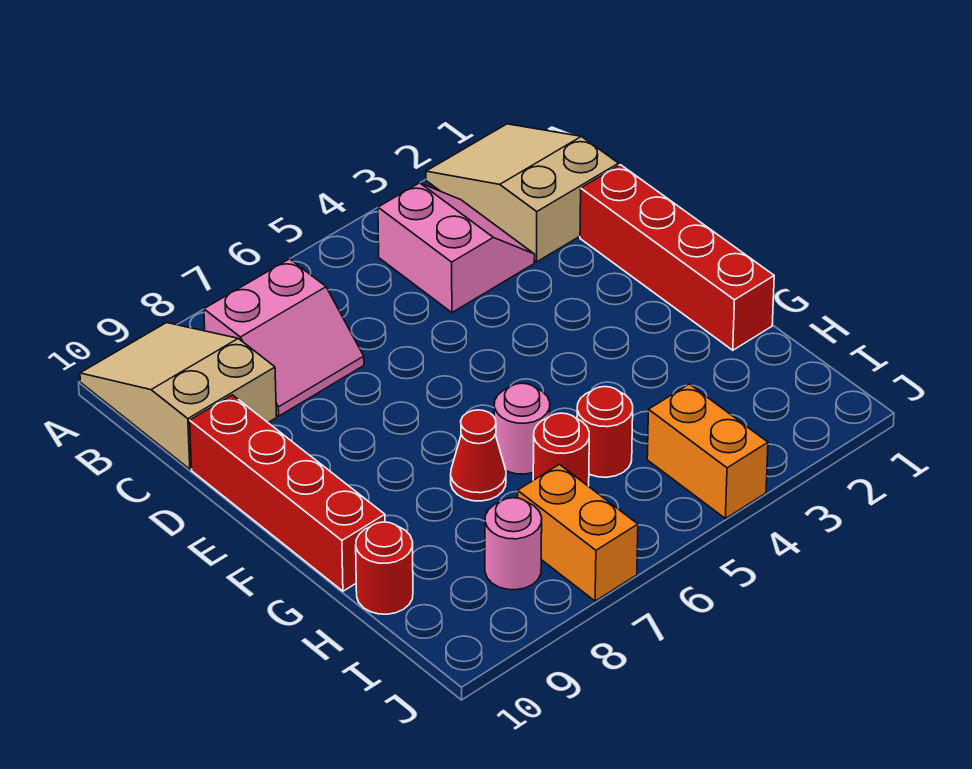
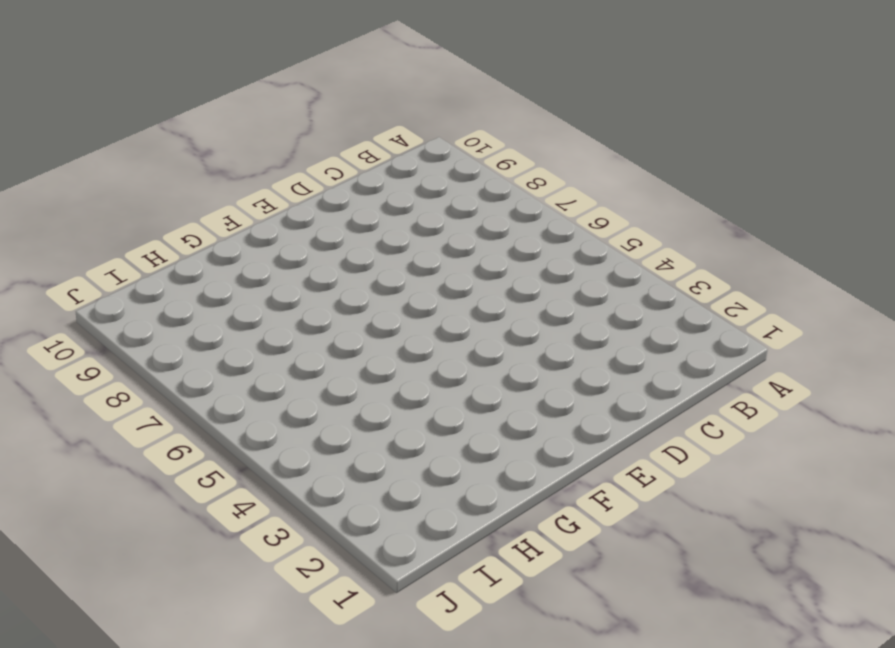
none -> tan slope A1:C2 level 1 top C
none -> tan slope A9:C10 level 1 top C
none -> pink slope B3:C4 level 1 top 4

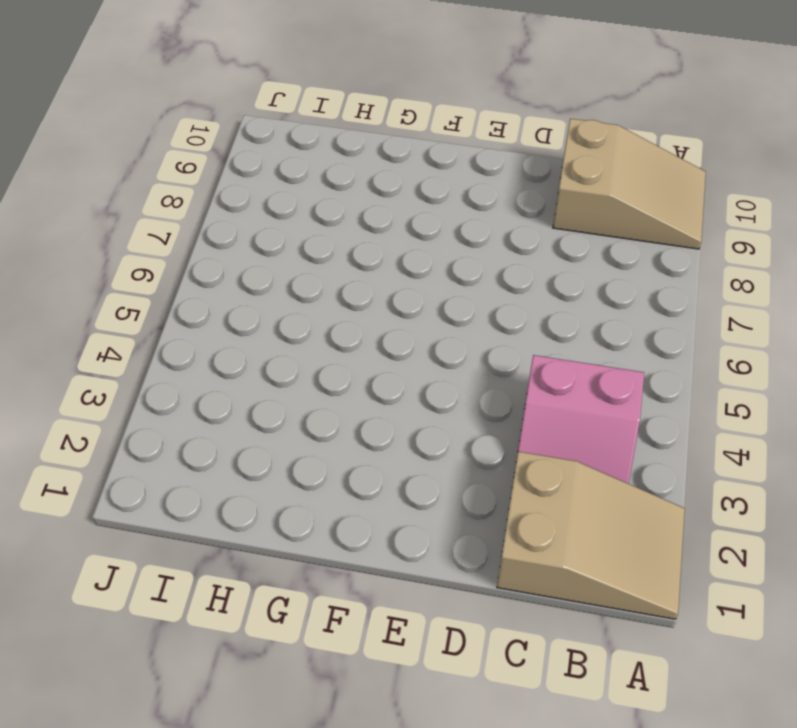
none -> pink slope B7:C8 level 1 top B
none -> red brick D1:G1 level 1
none -> red brick D10:G10 level 1

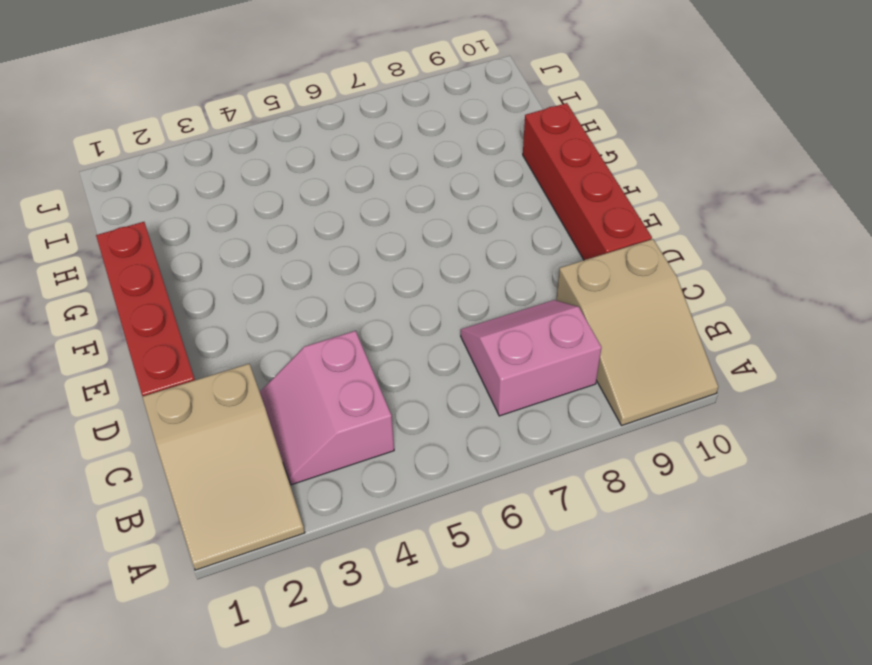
none -> pink round brick G6 level 1
none -> red cone G7 level 1
none -> red round brick H5 level 1

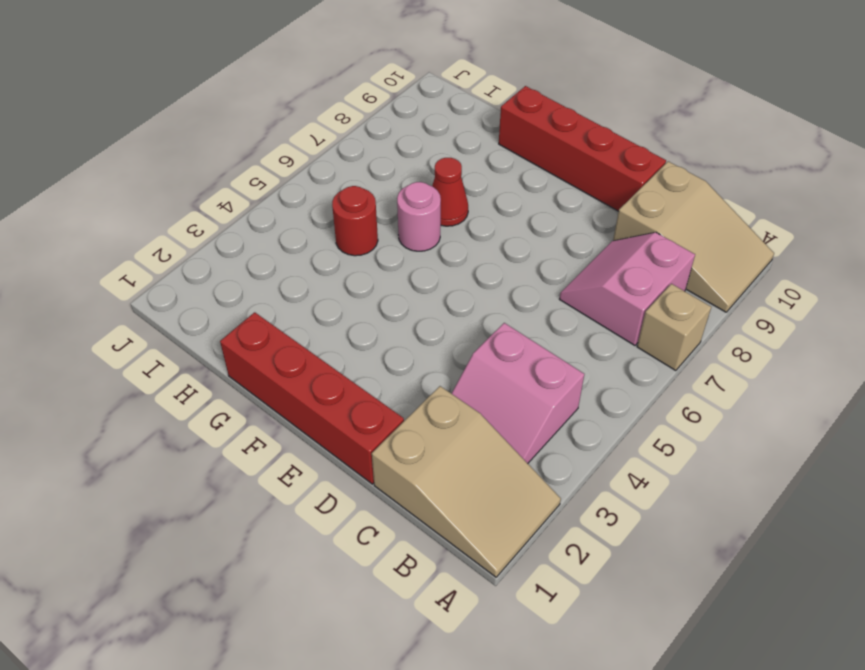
tan brick A7 level 1 -> none
none -> red round brick H6 level 1
none -> red round brick H10 level 1
none -> orange brick I4:J4 level 1

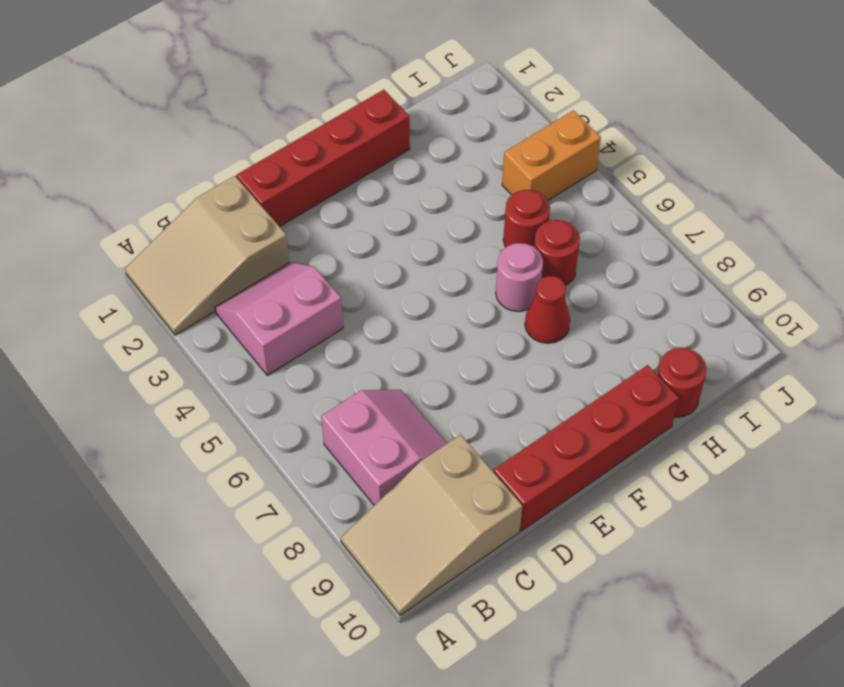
none -> orange brick I7:J7 level 1
none -> pink round brick I8 level 1

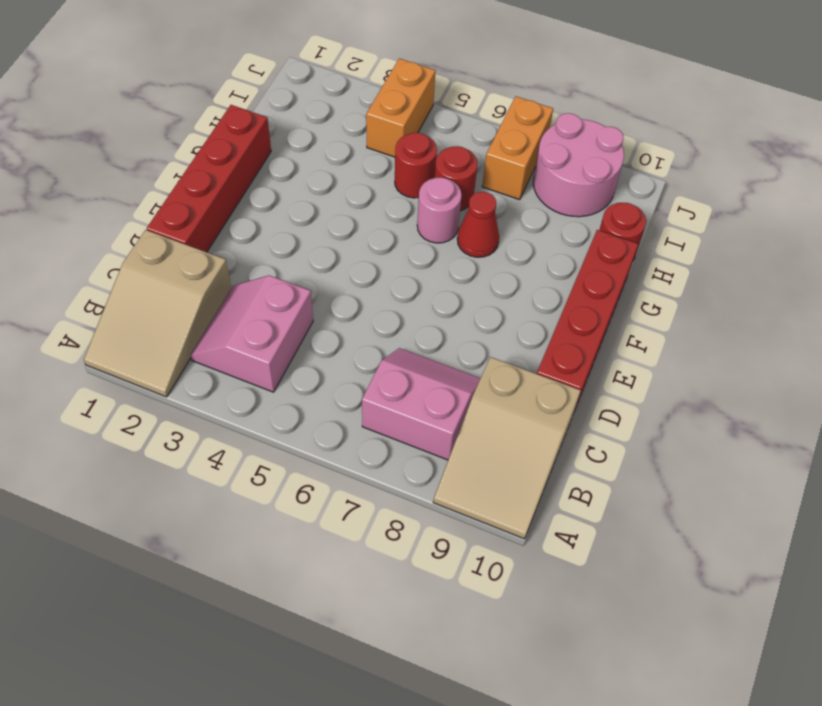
pink round brick I8:J9 level 1 -> pink round brick I8 level 1

